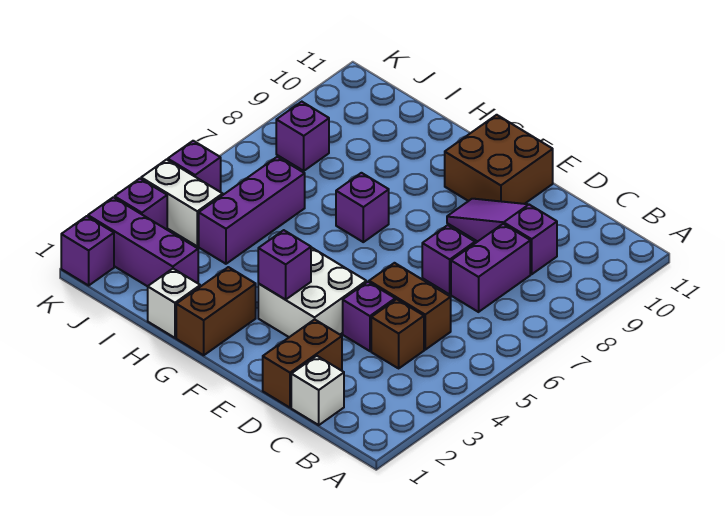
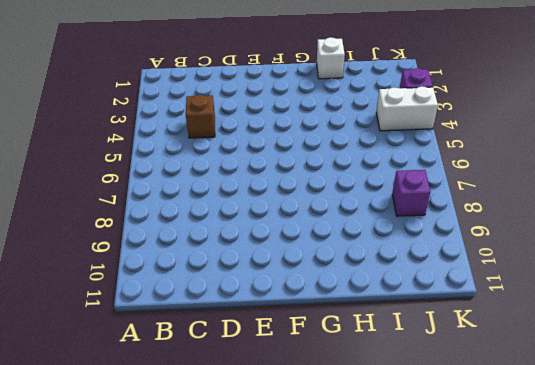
none -> white brick C1 level 1
none -> brown brick C5:D5 level 1
none -> purple brick C7:C8 level 1

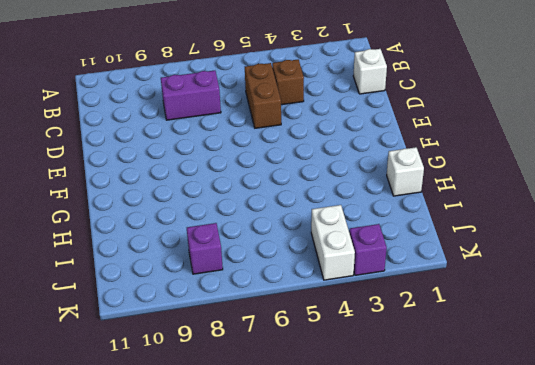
none -> purple slope C9:E9 level 1 top C
none -> brown brick D1:D2 level 1
none -> purple brick D4 level 1

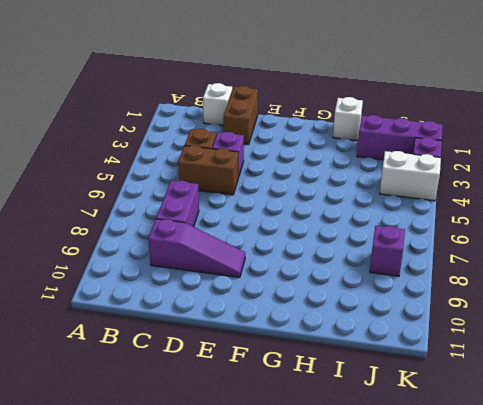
none -> purple brick D7 level 1
none -> white brick E3:F4 level 1
none -> brown brick E10:F11 level 1

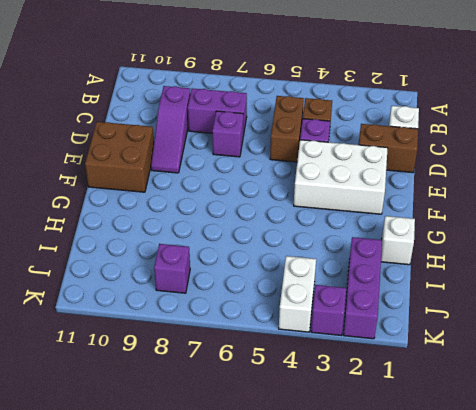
white brick E2:F4 level 1 -> white brick E3:F4 level 1
none -> brown brick G1:G2 level 1
none -> purple brick G7 level 1
none -> purple brick I4:I6 level 1

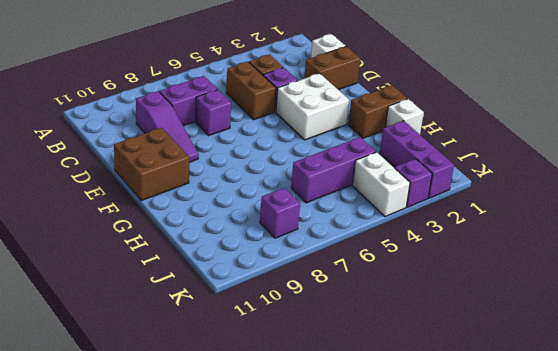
none -> purple brick G7 level 1
none -> purple brick K1 level 1
none -> purple brick K5 level 1

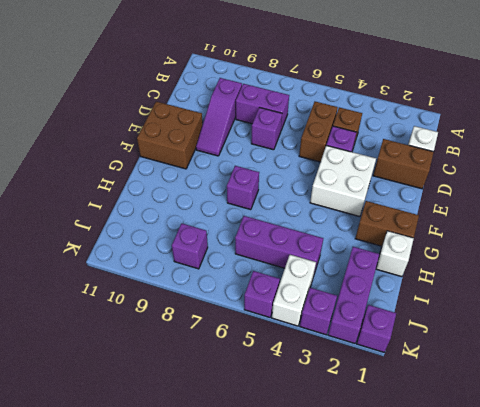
none -> purple brick F3 level 2

